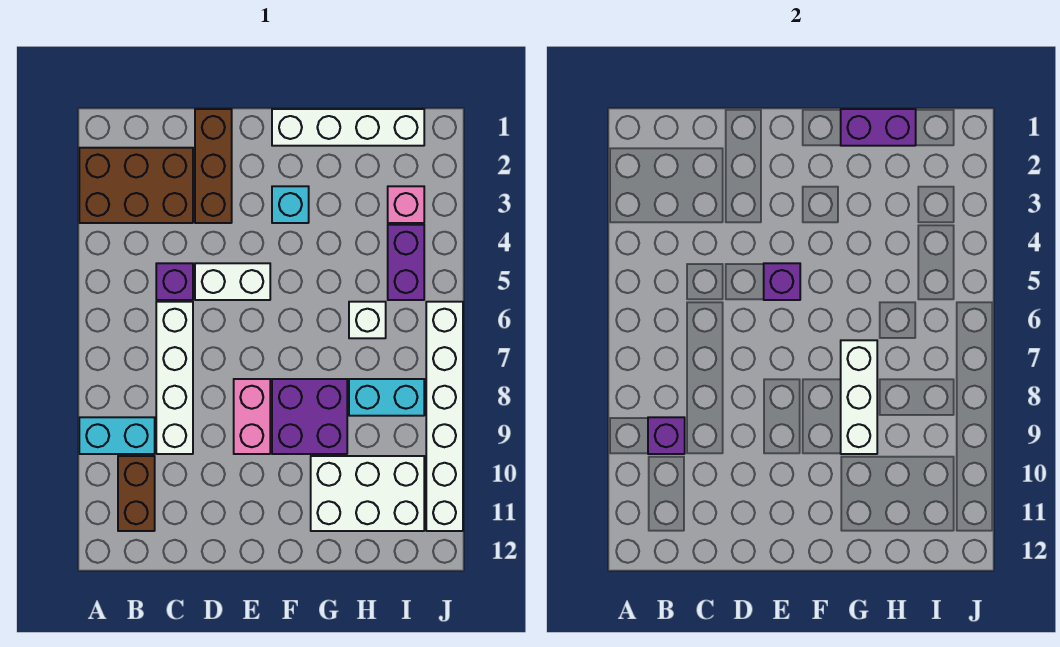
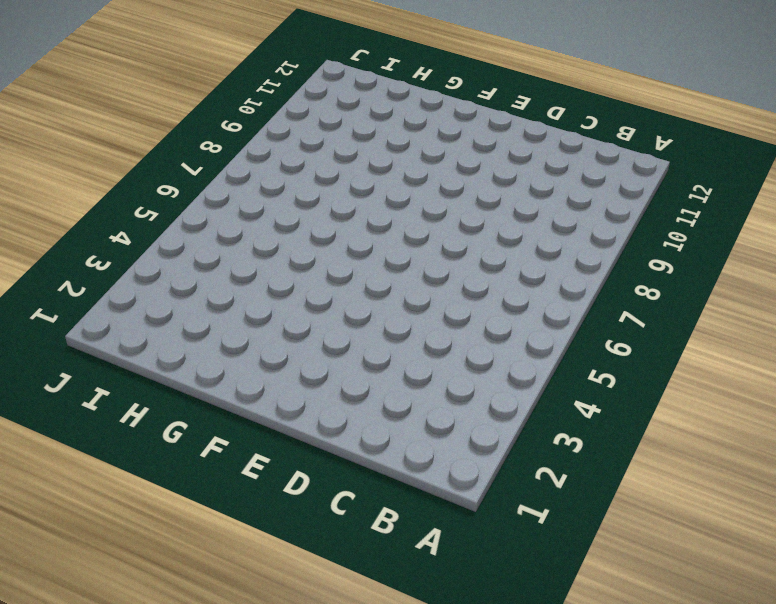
none -> brown brick A2:C3 level 1
none -> cyan brick A9:B9 level 1
none -> brown brick B10:B11 level 1

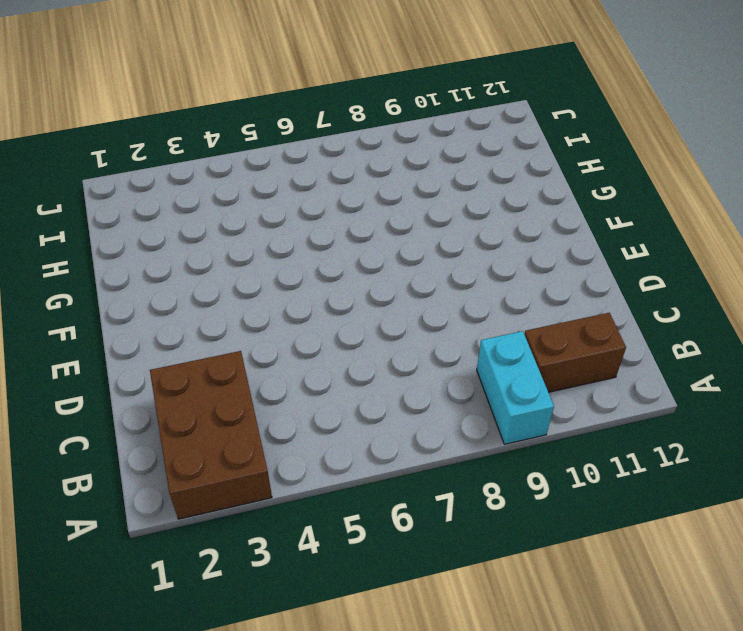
none -> purple brick C5 level 1
none -> white brick C6:C9 level 1
none -> brown brick D1:D3 level 1

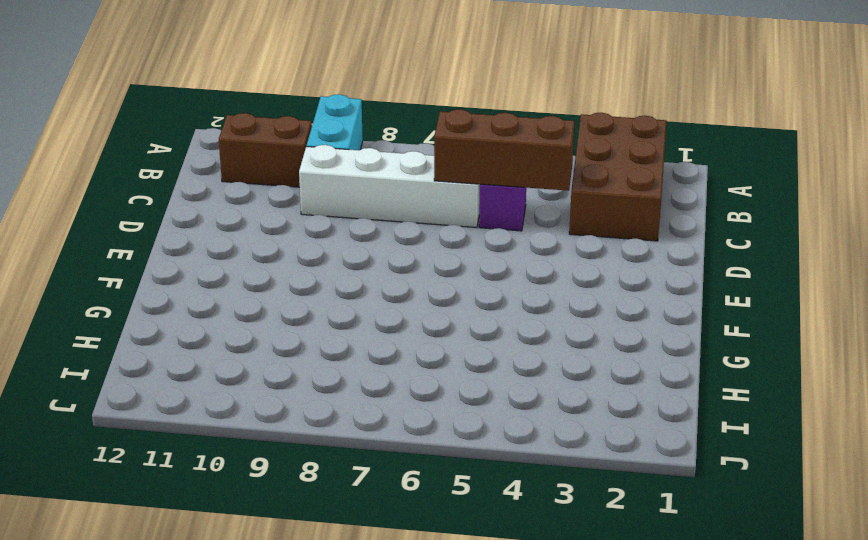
brown brick C4:C6 level 2 -> brown brick D1:D3 level 1
none -> white brick D5:E5 level 1
none -> pink brick E8:E9 level 1
none -> white brick F1:I1 level 1

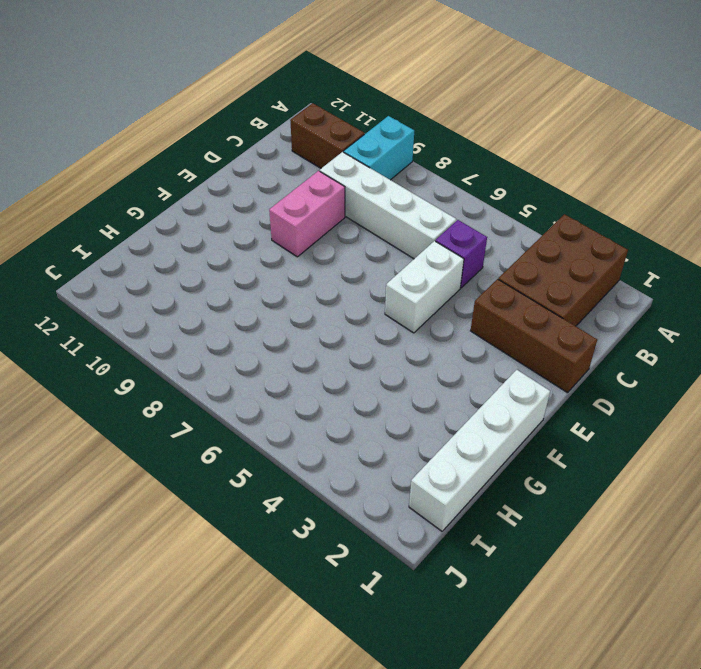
pink brick D9:E9 level 1 -> pink brick E8:E9 level 1
none -> cyan brick F3 level 1
none -> purple brick F8:G9 level 1
none -> white brick G10:I11 level 1

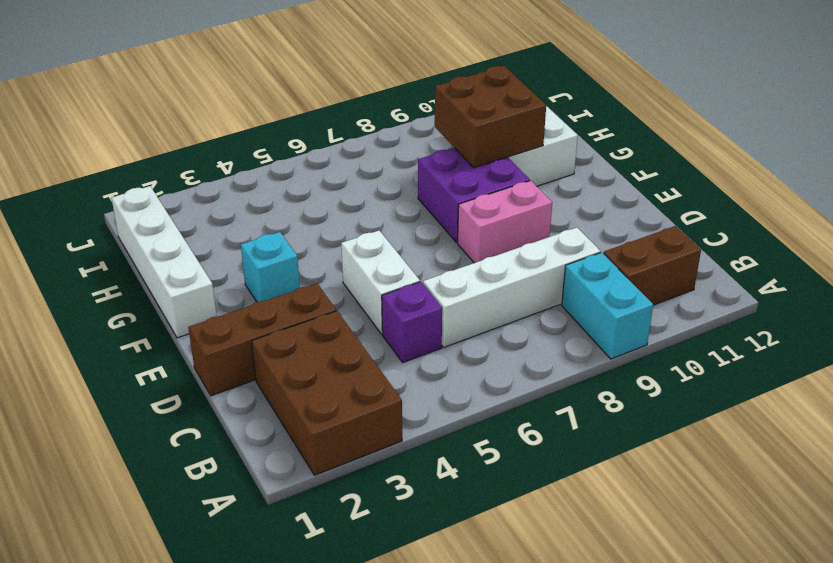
brown brick G9:H10 level 2 -> white brick G7:G9 level 2
none -> white brick H6 level 1
none -> cyan brick H8:I8 level 1
none -> pink brick I3 level 1

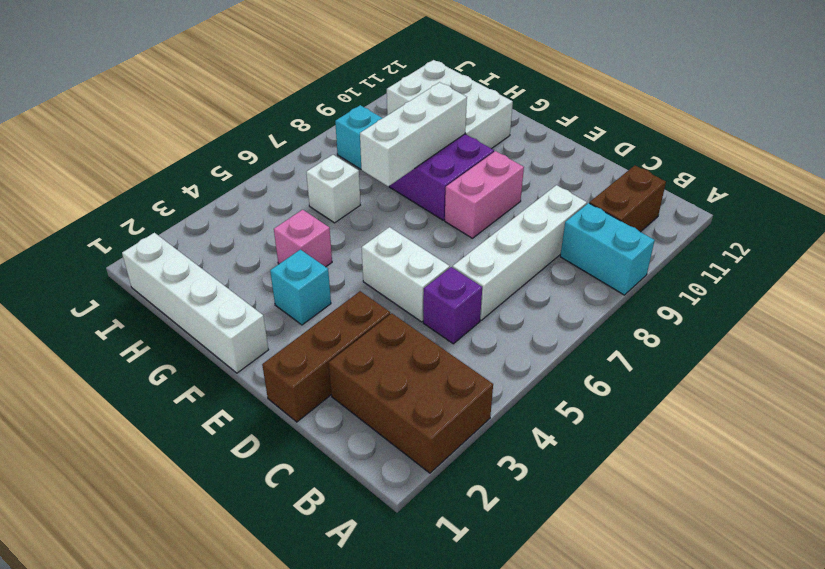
pink brick G4 level 1 -> pink brick I3 level 1
none -> purple brick I4:I5 level 1
none -> white brick J6:J11 level 1
none -> purple brick B9 level 2

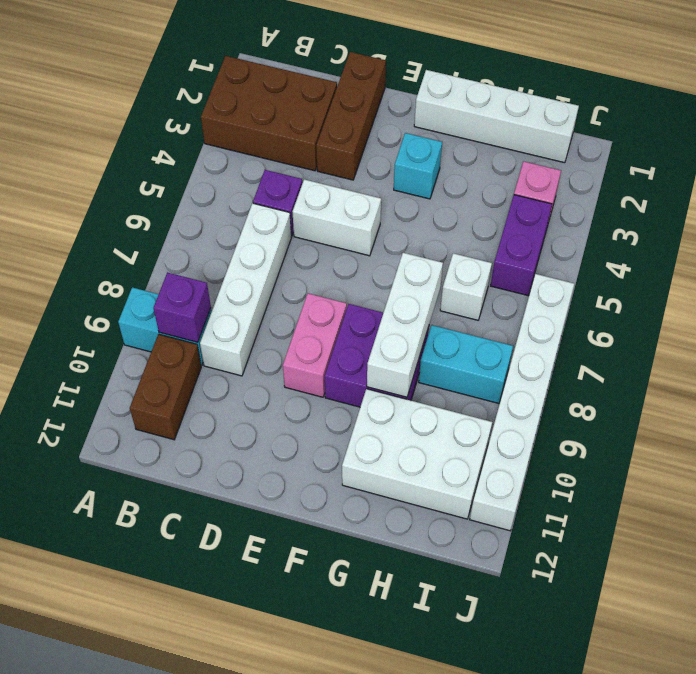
none -> purple brick E5 level 2
none -> purple brick G1:H1 level 2

